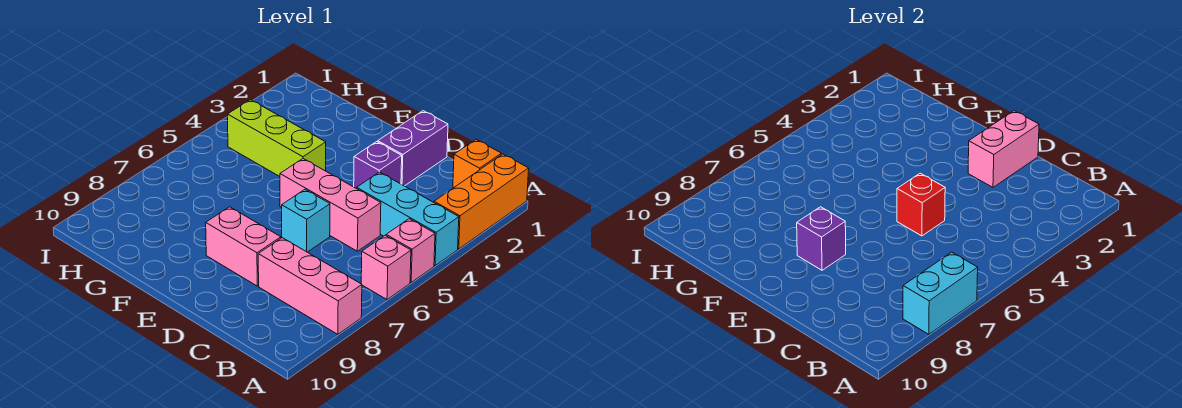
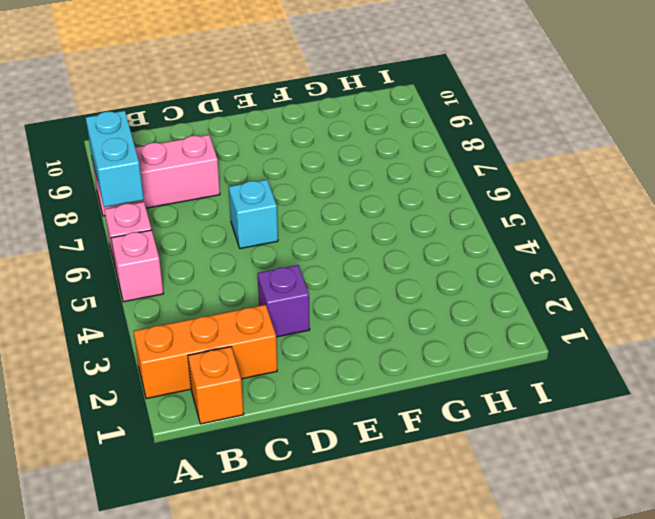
orange brick A2:C2 level 1 -> orange brick A1:A3 level 1
none -> cyan brick A4:C4 level 1
none -> pink brick C5:E5 level 1
none -> purple brick D1:D2 level 1

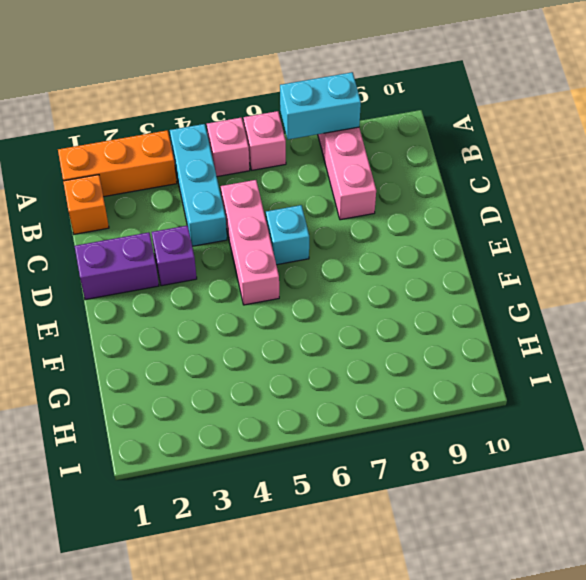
none -> pink brick D8:E8 level 1
none -> lime brick F4:H4 level 1
none -> pink brick D1:D2 level 2

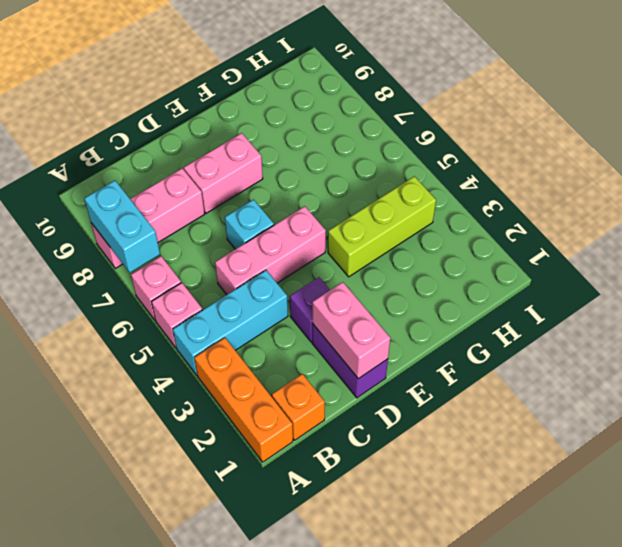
none -> red brick D5 level 2
none -> purple brick E8 level 2

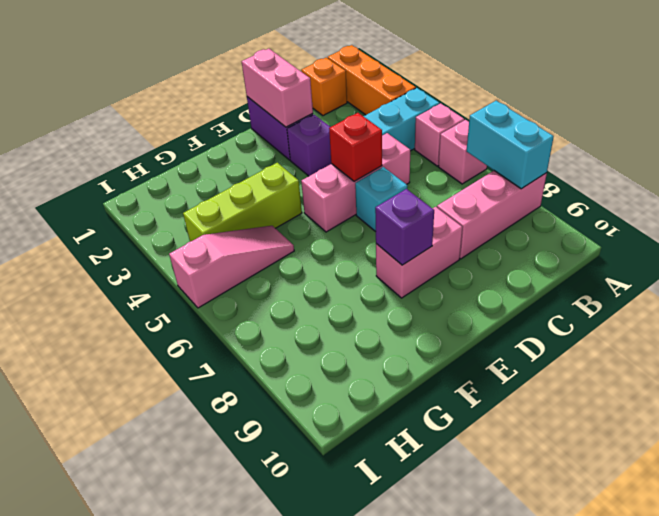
pink slope G5:I5 level 1 top I -> none

